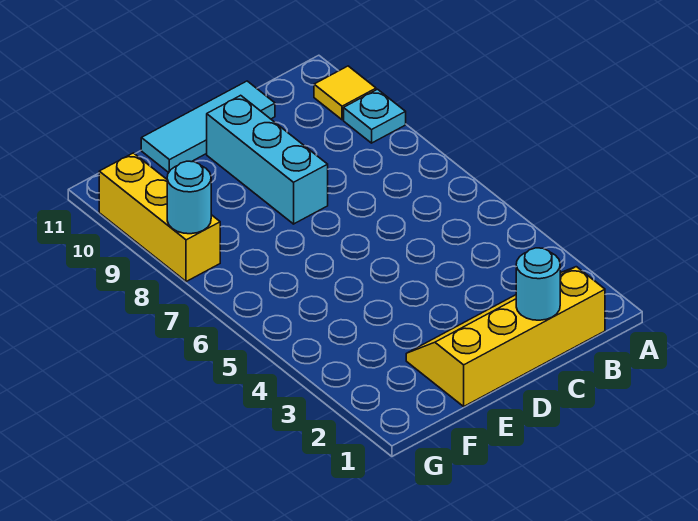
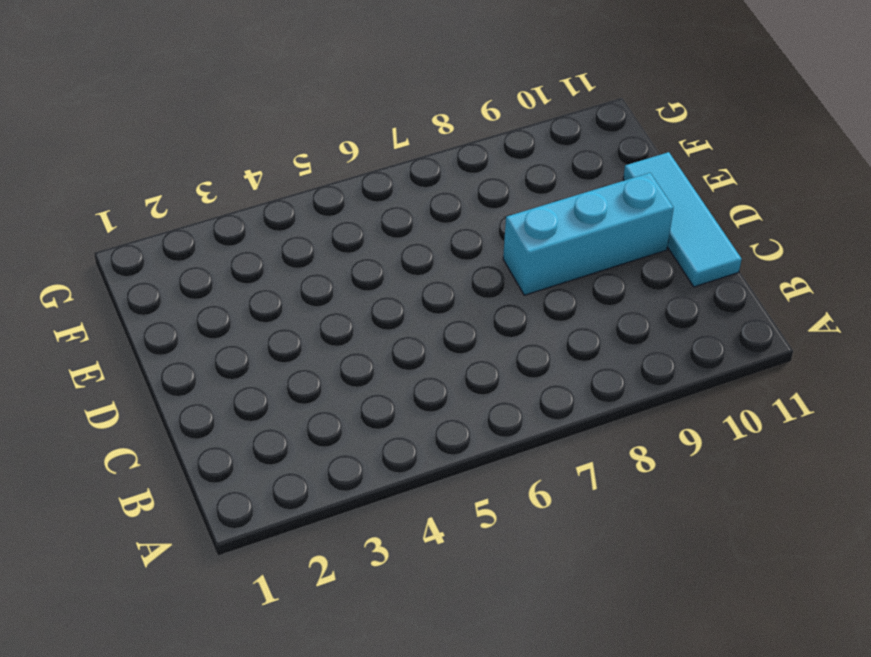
none -> cyan plate A9 level 1
none -> yellow tile A10 level 1

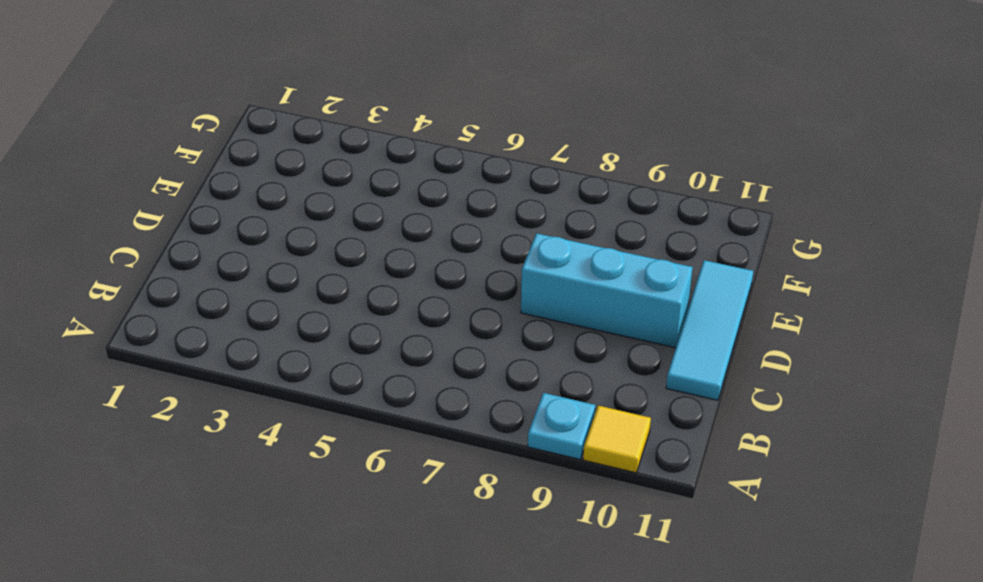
none -> yellow slope B1:E2 level 1 top 1
none -> yellow brick G8:G10 level 1

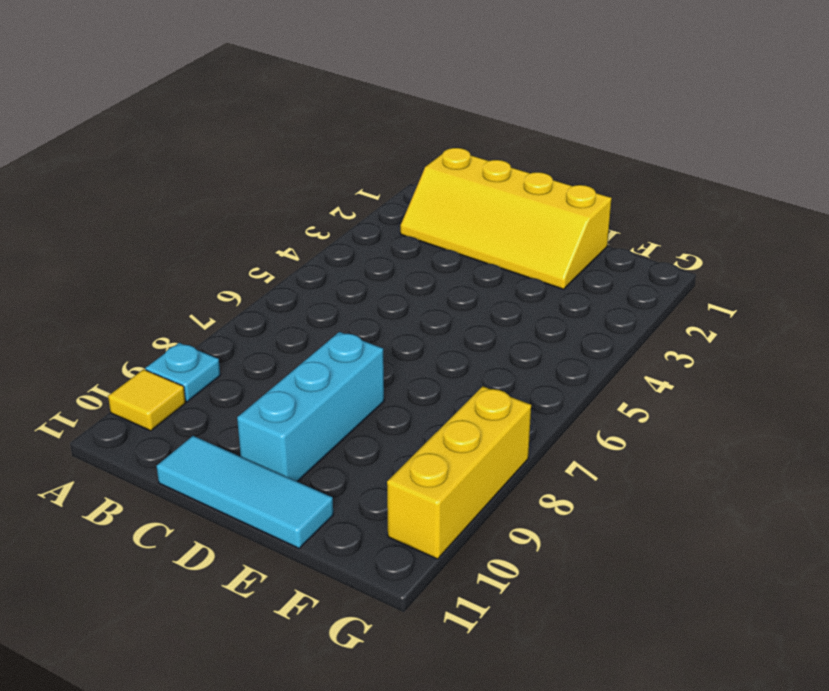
none -> cyan round brick C1 level 2
none -> cyan round brick G8 level 2

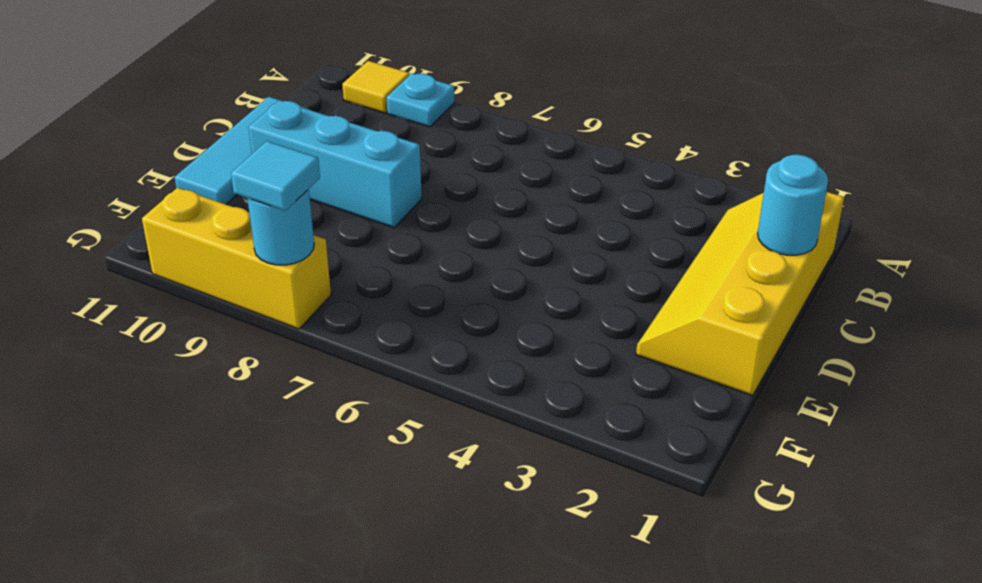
cyan tile G8 level 3 -> none

